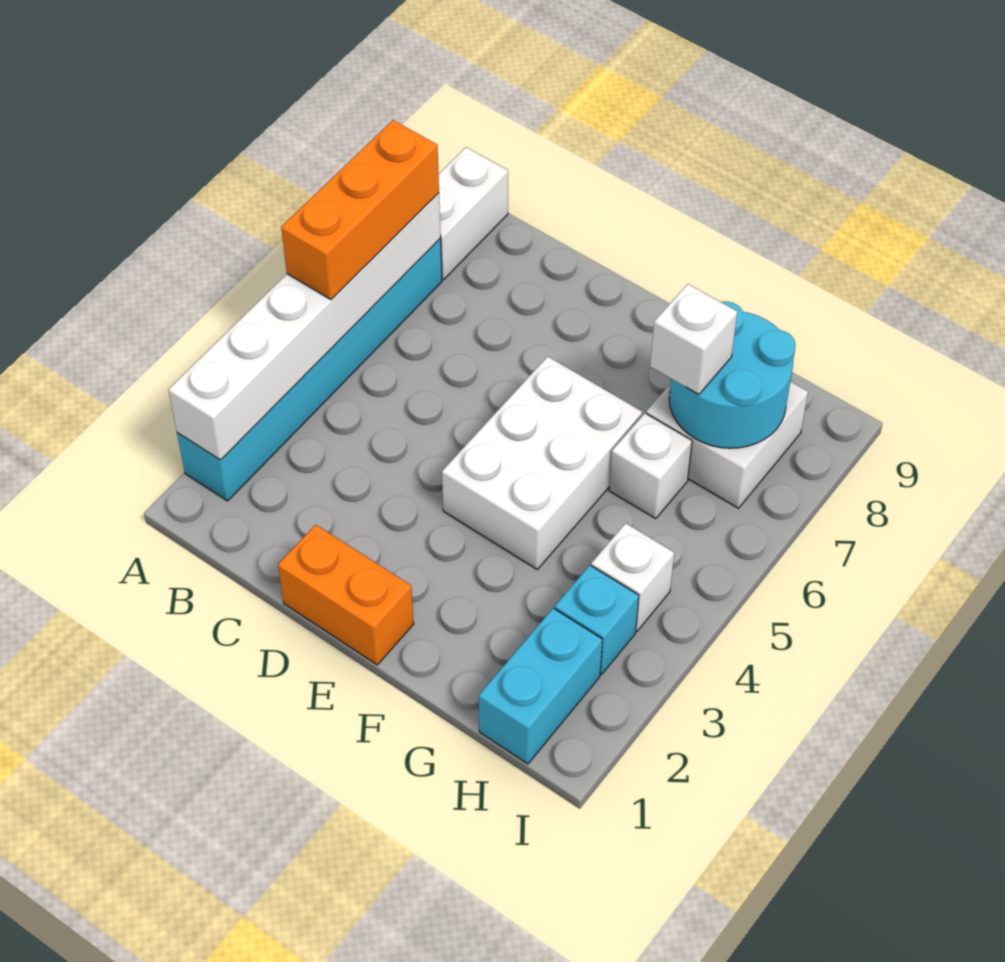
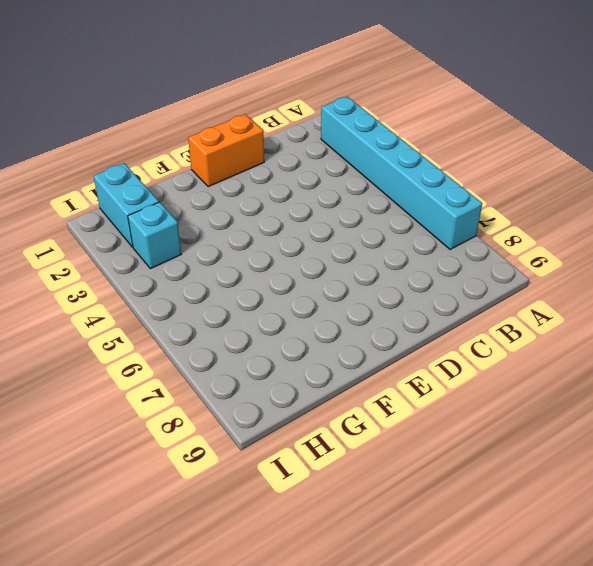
none -> white brick A8:A9 level 1
none -> white brick E4:F6 level 1
none -> white brick G6 level 1

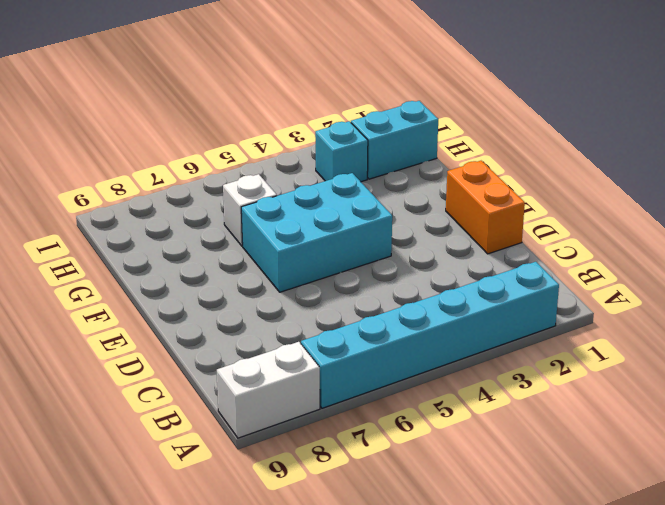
cyan brick E4:F6 level 1 -> white brick E4:F6 level 1
none -> white brick G7:H8 level 1
none -> white brick H4 level 1
none -> white brick A2:A7 level 2

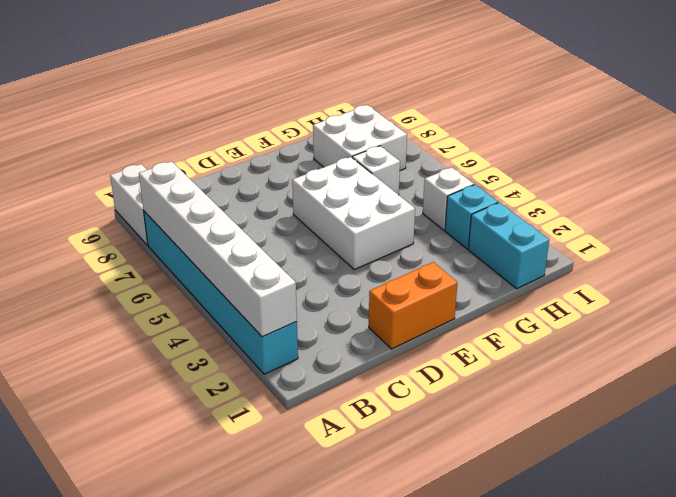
none -> cyan round brick G7:H8 level 2
none -> orange brick A5:A7 level 3
none -> white brick G7 level 3

